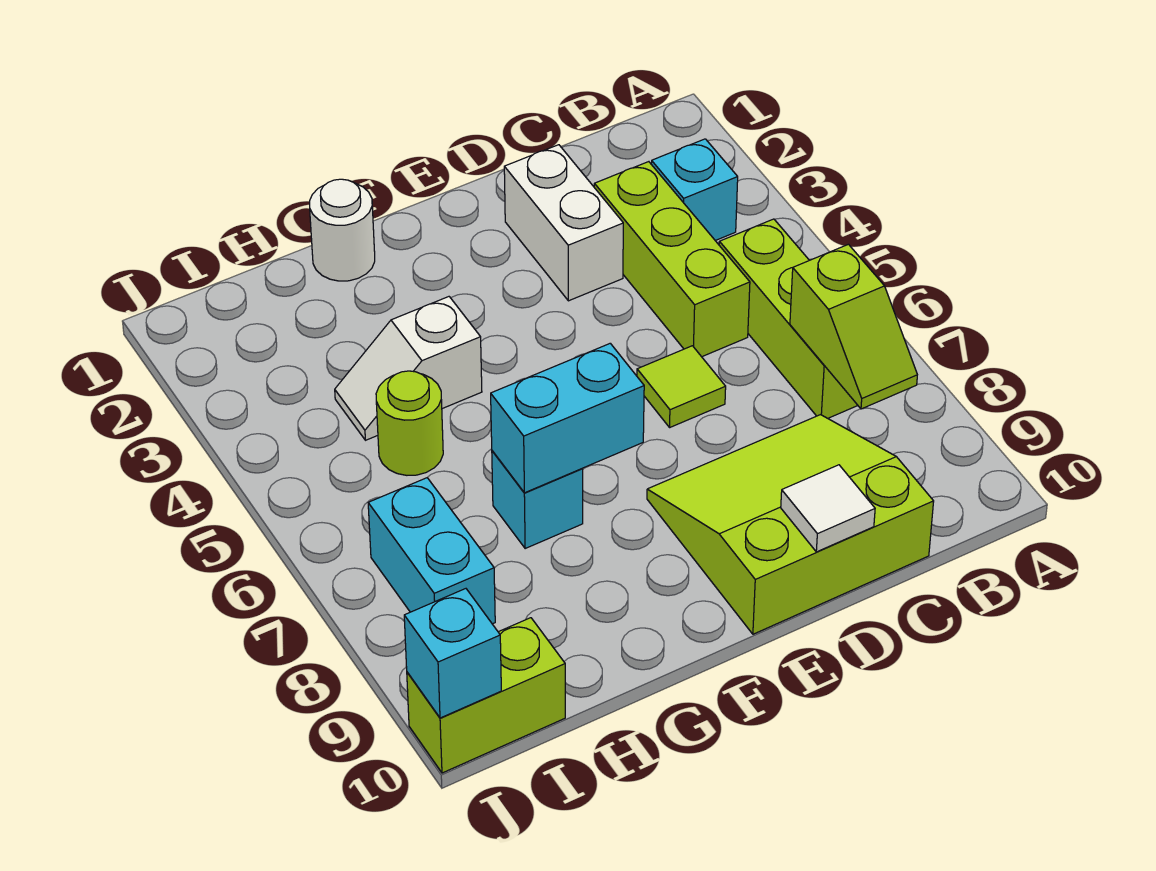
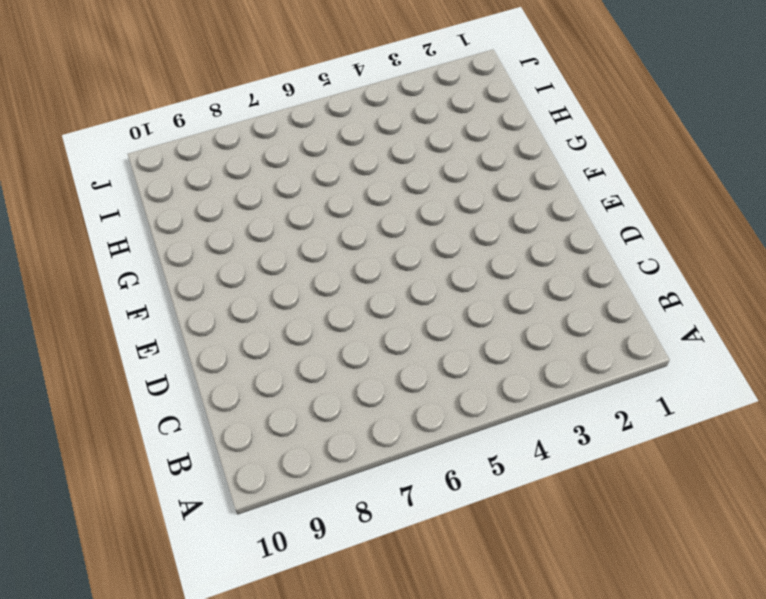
none -> cyan brick B3 level 1
none -> lime brick B5:B7 level 1
none -> lime brick C3:C5 level 1

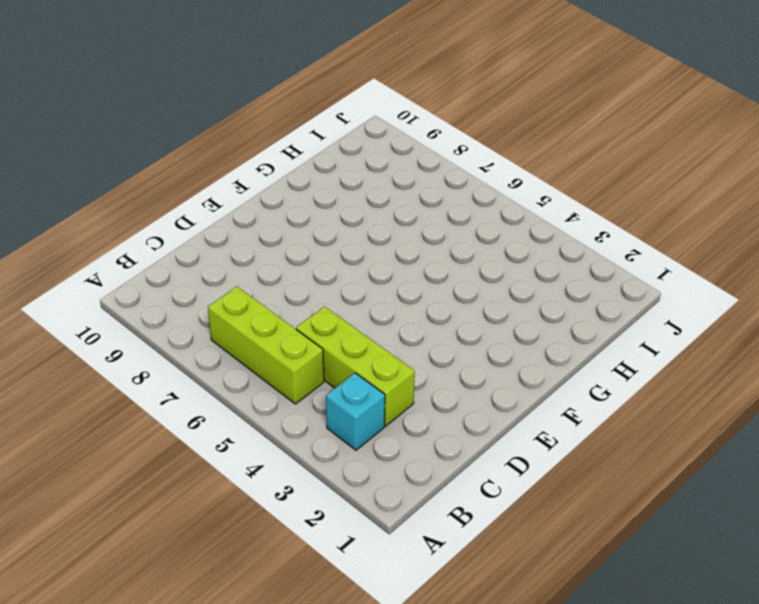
none -> lime slope C8:E10 level 1 top 10
none -> white brick D2:D3 level 1
none -> lime tile D6 level 1

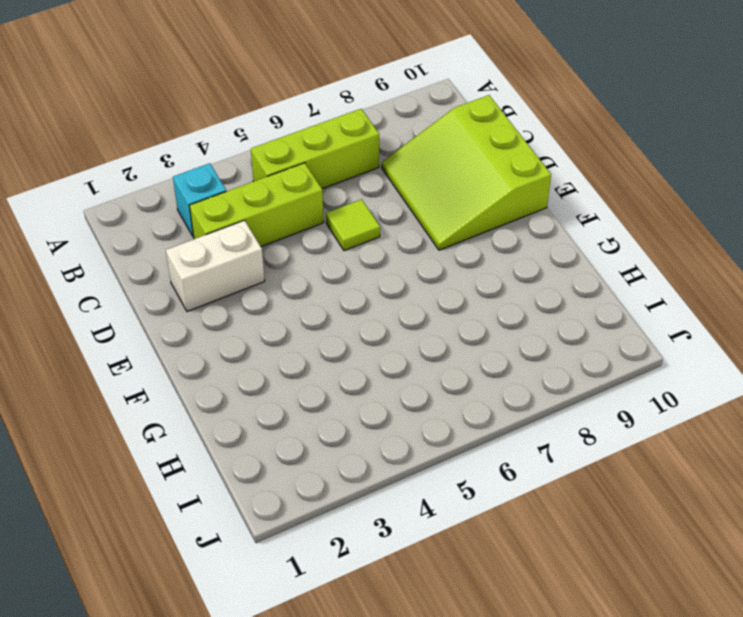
none -> white round brick G1 level 1
none -> white slope G4:H4 level 1 top G
none -> cyan brick G7 level 1

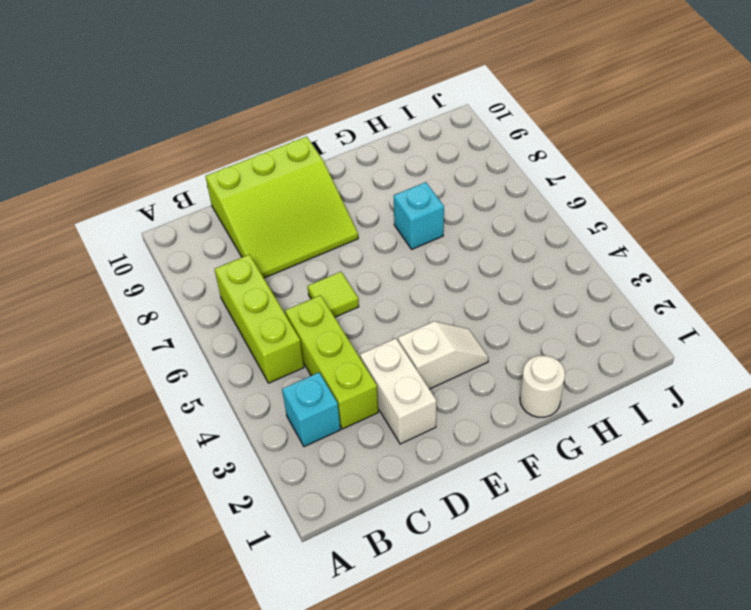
white slope E3:F3 level 1 top E -> white slope G4:H4 level 1 top G
none -> lime round brick H5 level 1
none -> cyan brick I7:I8 level 1
none -> lime brick I10:J10 level 1

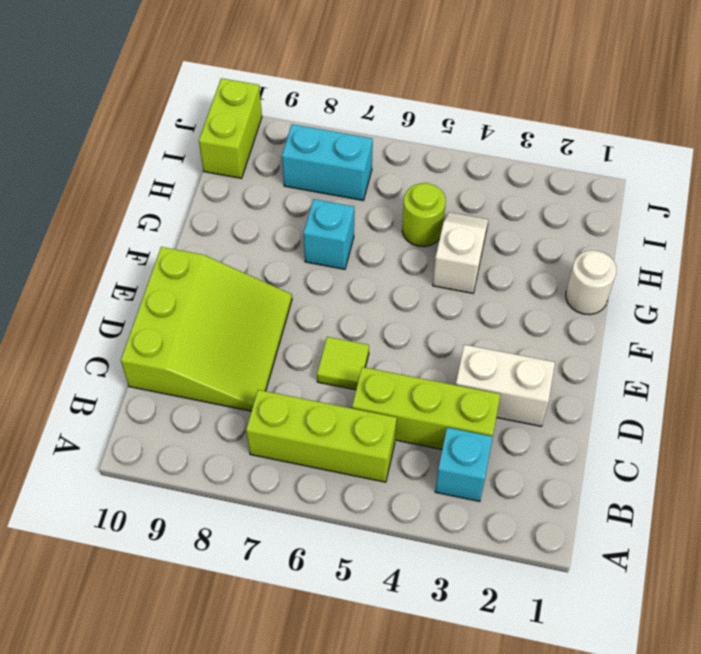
none -> lime slope B7:B8 level 2 top 7
none -> white tile D10 level 2
none -> cyan brick F7:G7 level 2

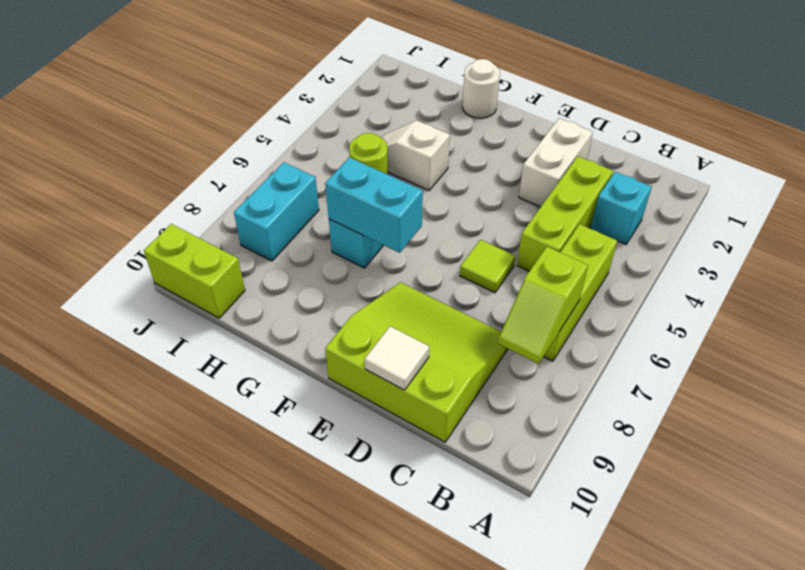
none -> cyan brick J10 level 2

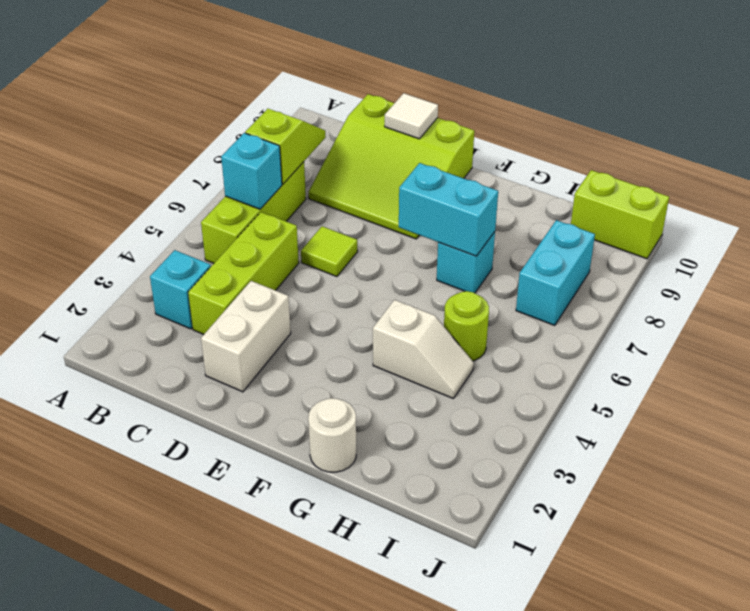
cyan brick B6 level 2 -> cyan brick J10 level 2

